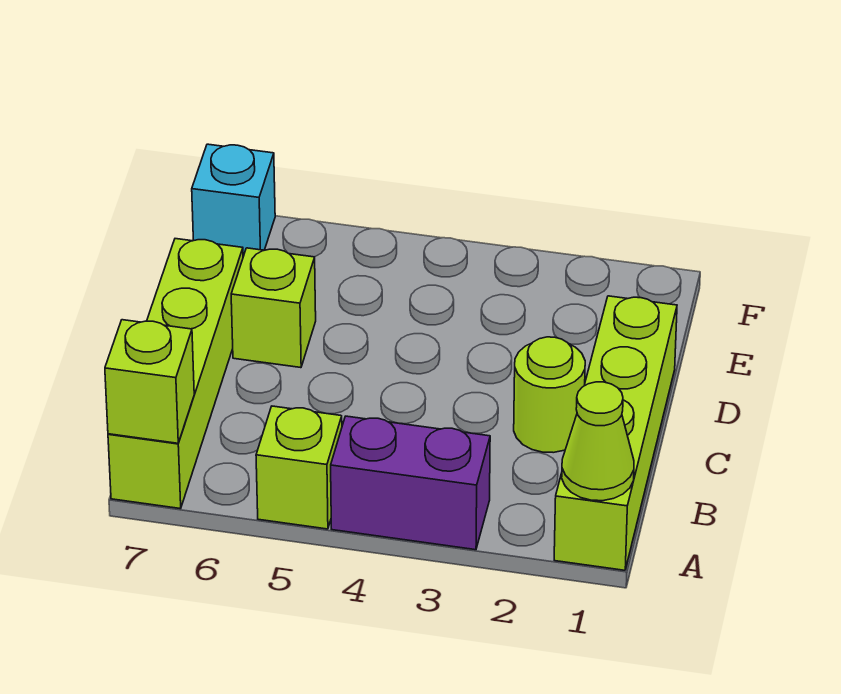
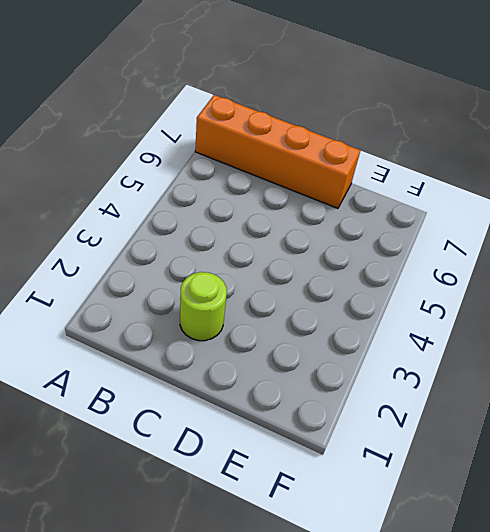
orange brick A7:D7 level 1 -> lime brick A7:D7 level 1
none -> lime brick A1:D1 level 1
none -> purple brick A3:A4 level 1

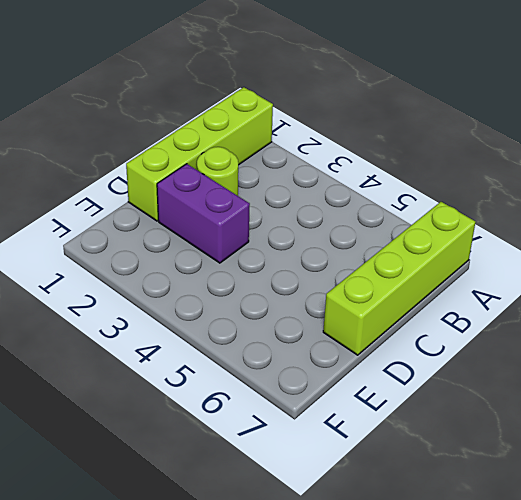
purple brick D2:D3 level 1 -> purple brick A3:A4 level 1
none -> lime brick A5 level 1
none -> lime brick D6 level 1

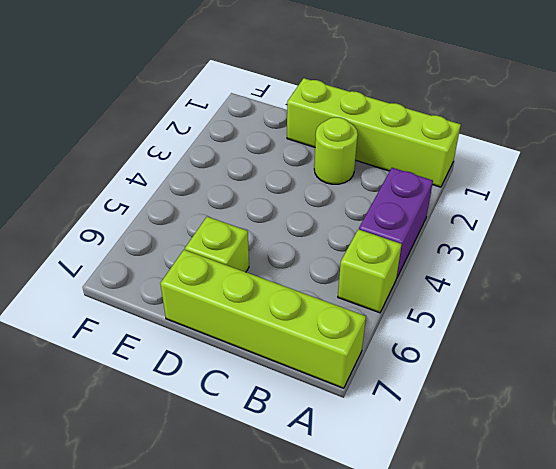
none -> cyan brick F7 level 1
none -> lime cone A1 level 2

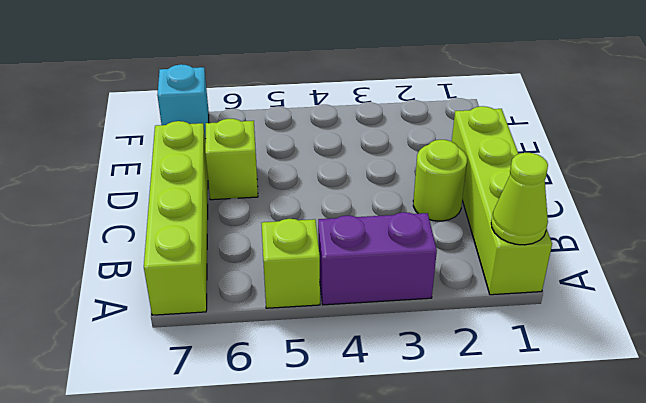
none -> lime brick A7 level 2

